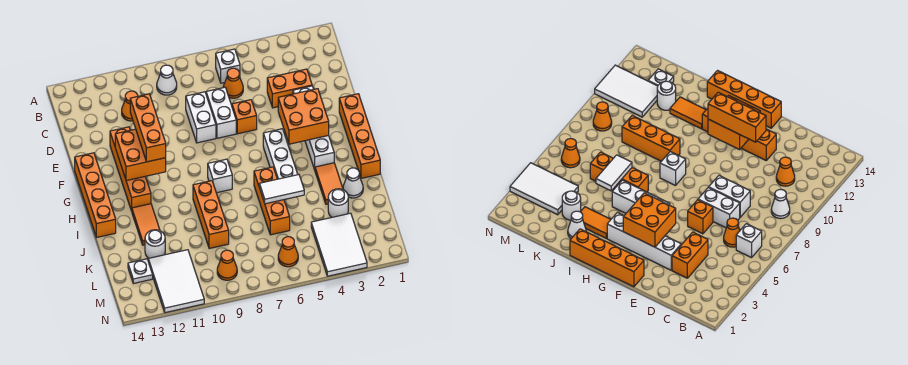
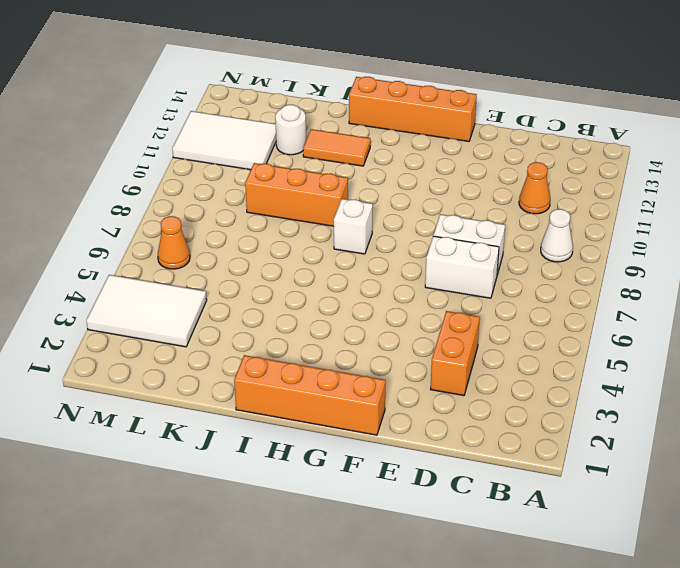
none -> white brick B6 level 1
none -> orange cone C6 level 1
none -> white brick E3:H3 level 1
none -> orange brick E6 level 1

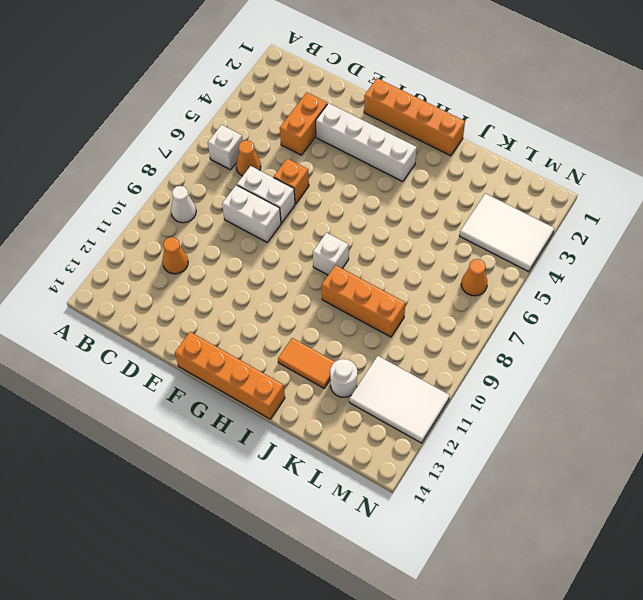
none -> orange brick E12:H12 level 1
none -> white brick G5:I5 level 1
none -> orange tile I3:J3 level 1
none -> orange brick I6:K6 level 1

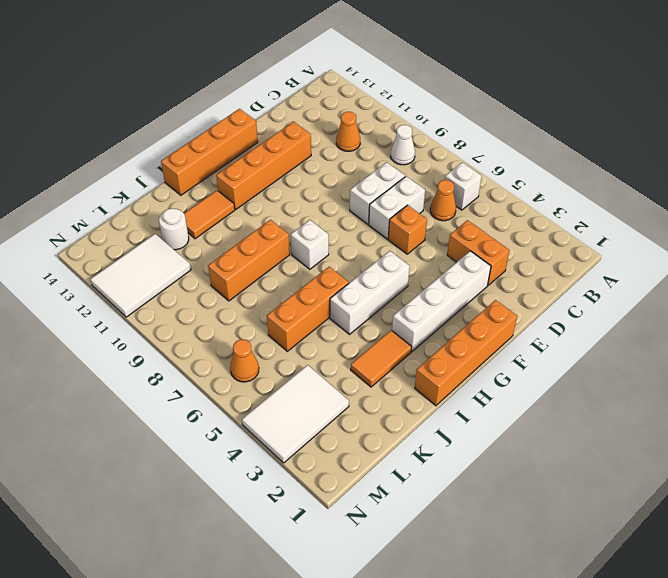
none -> white cone J2 level 1
none -> white round brick K3 level 1
none -> white plate L13 level 1
none -> orange cone M9 level 1

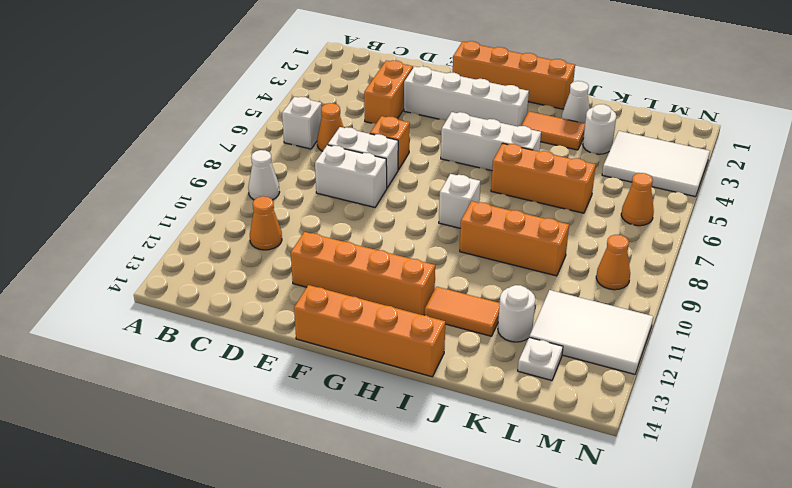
none -> orange brick F3:G4 level 2
none -> orange brick F11:G12 level 2
none -> white tile J5:J6 level 2
none -> orange brick E11:G11 level 3

